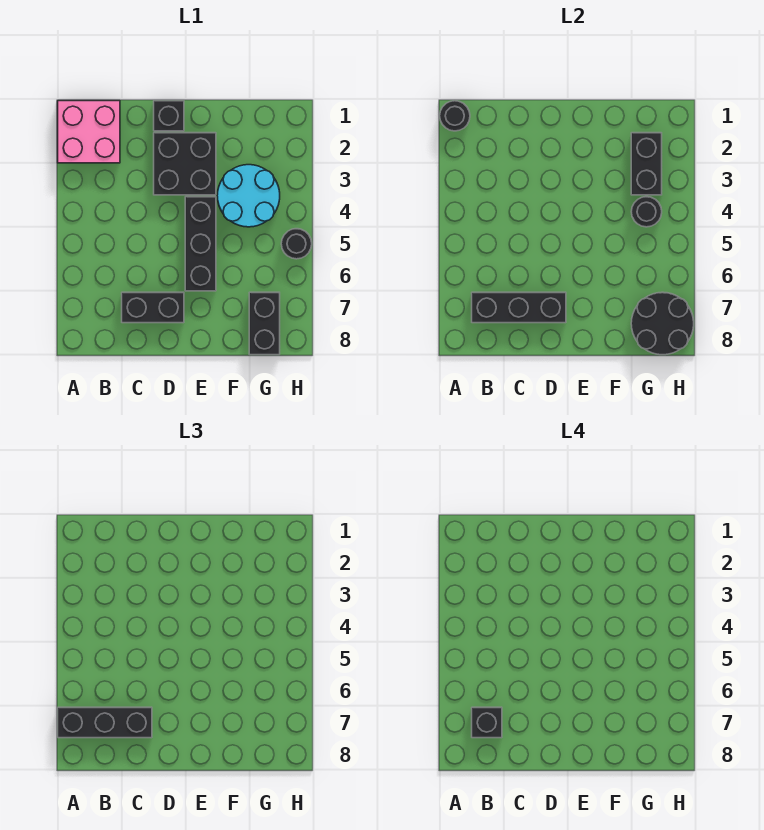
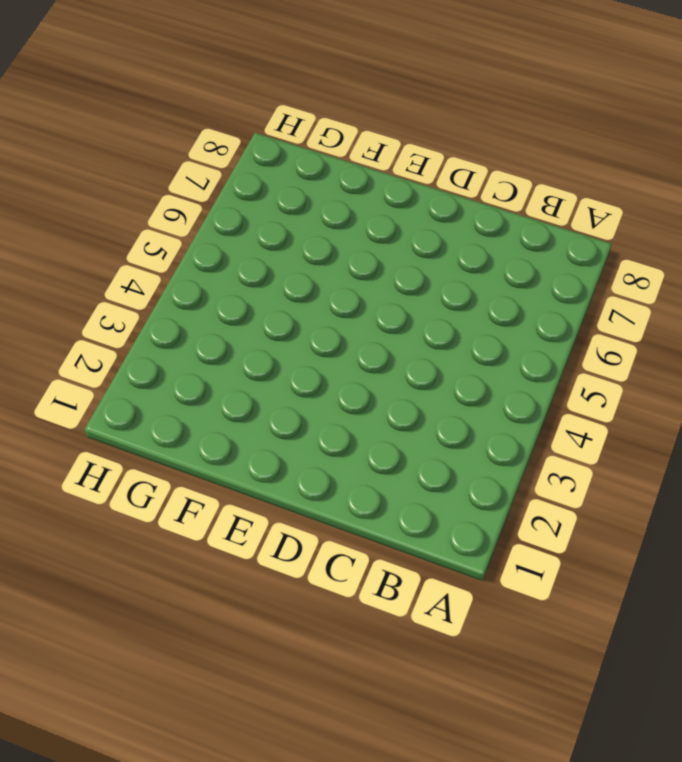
none -> pink brick A1:B2 level 1
none -> black brick C7:D7 level 1
none -> black brick D1 level 1

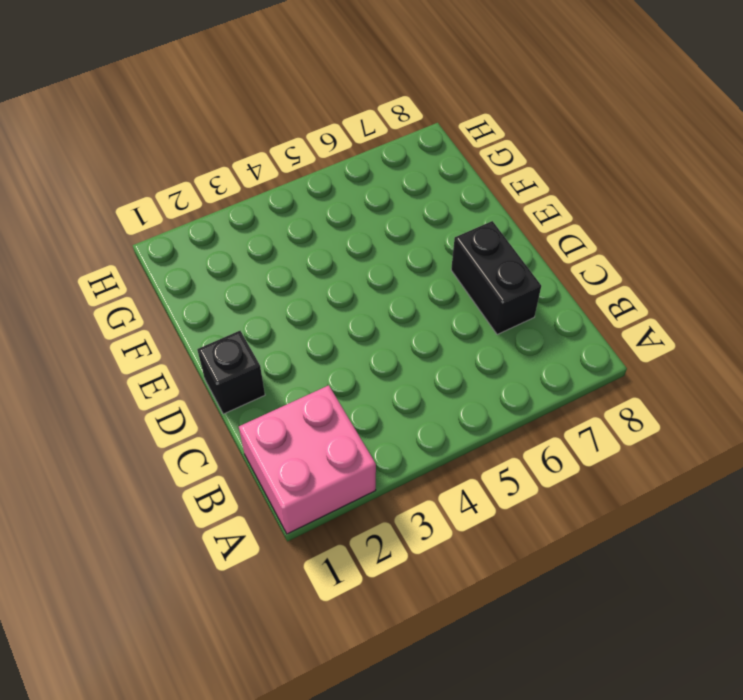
none -> black brick D2:E3 level 1
none -> black brick E4:E6 level 1
none -> cyan round brick F3:G4 level 1

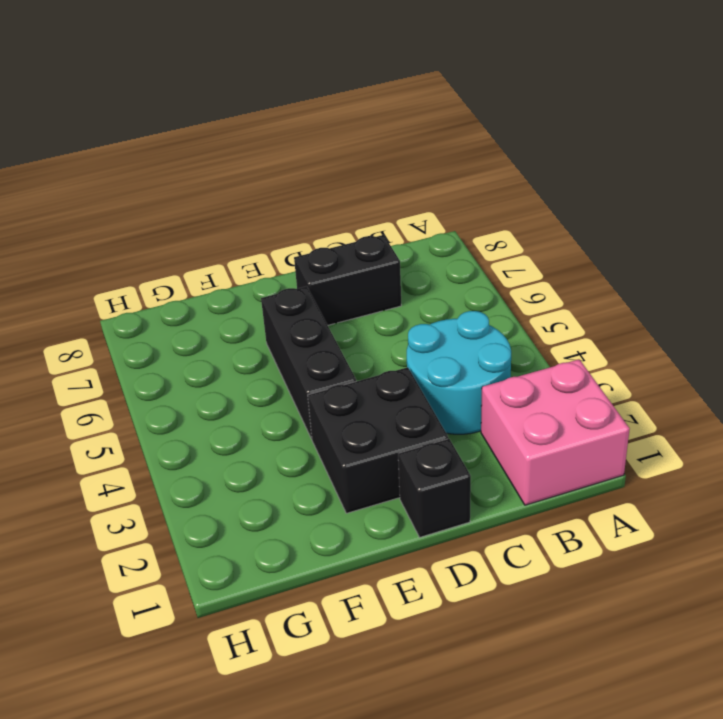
cyan round brick B3:C4 level 1 -> cyan round brick F3:G4 level 1
none -> black brick G7:G8 level 1
none -> black round brick H5 level 1
none -> black round brick A1 level 2

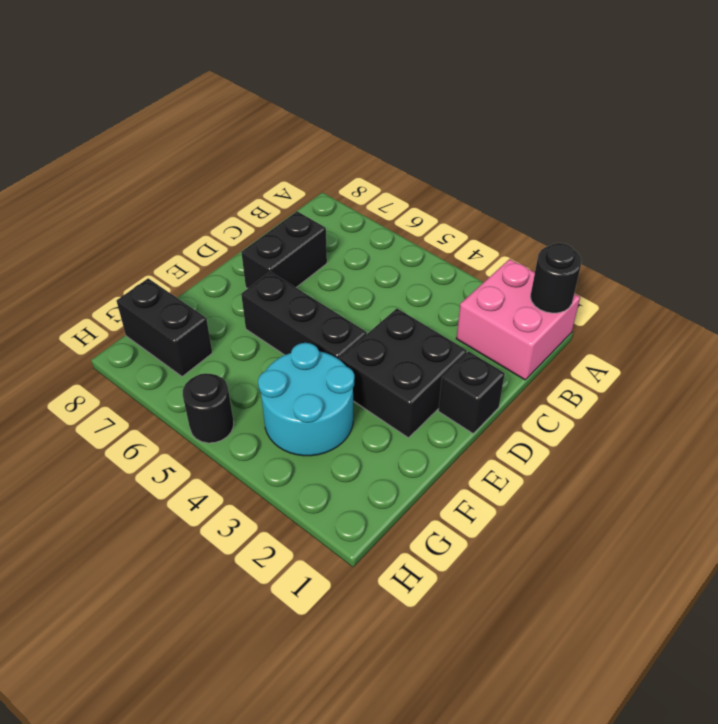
none -> black brick B7:D7 level 2
none -> black brick G2:G3 level 2
none -> black round brick G4 level 2

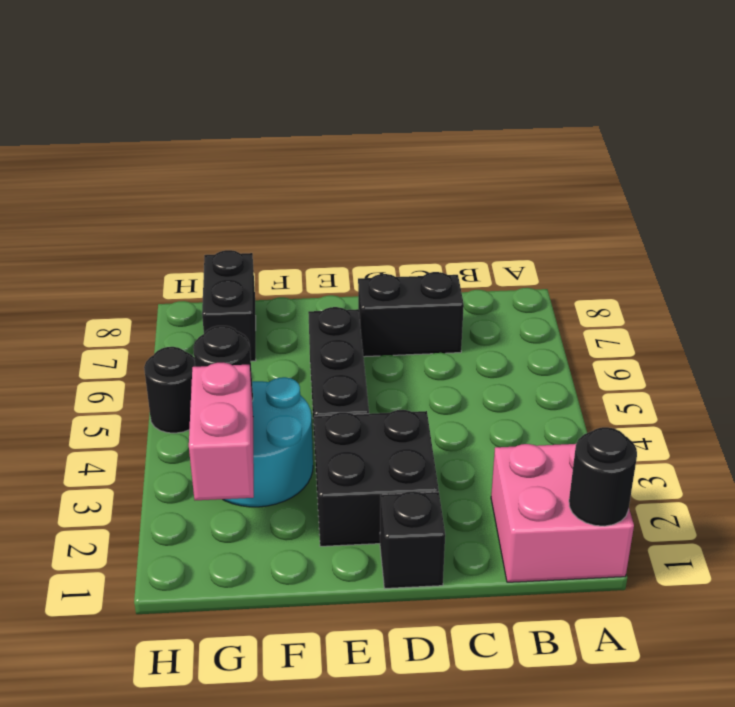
pink brick G2:G3 level 2 -> black brick G2:G3 level 2
none -> black brick B7:D7 level 2
none -> black round brick G7:H8 level 2
none -> black brick A7:C7 level 3

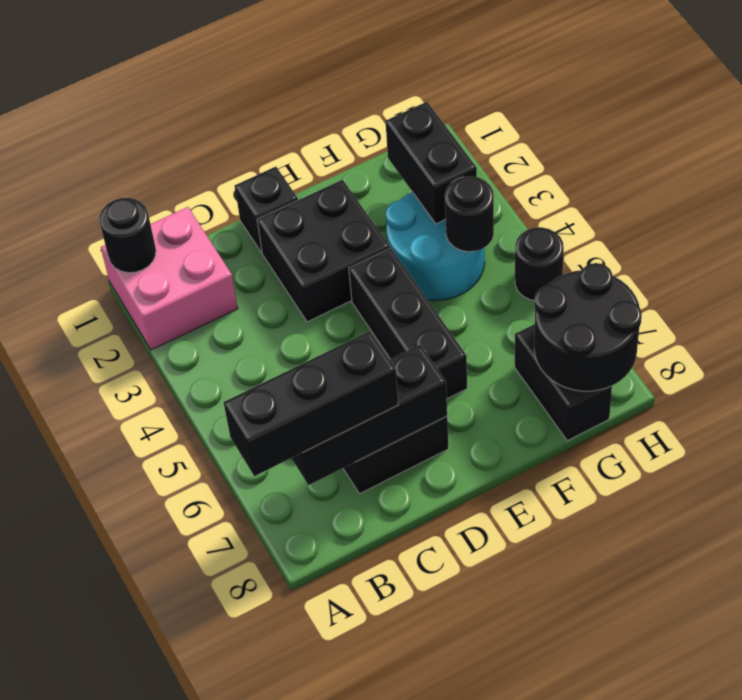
none -> black brick B7 level 4

